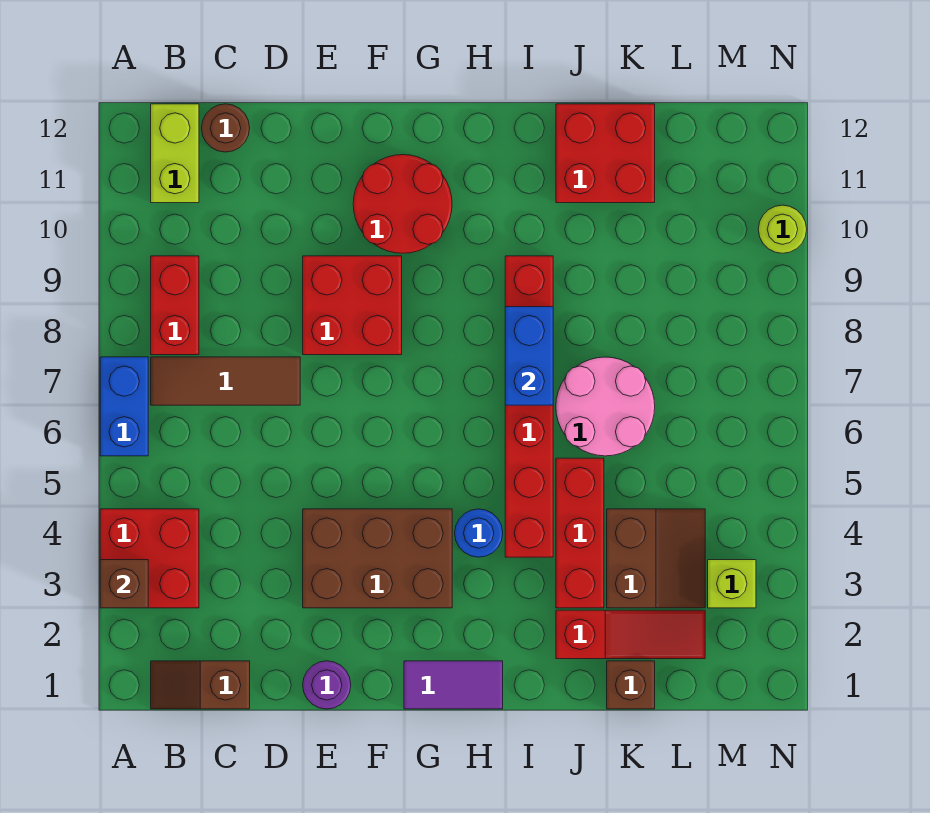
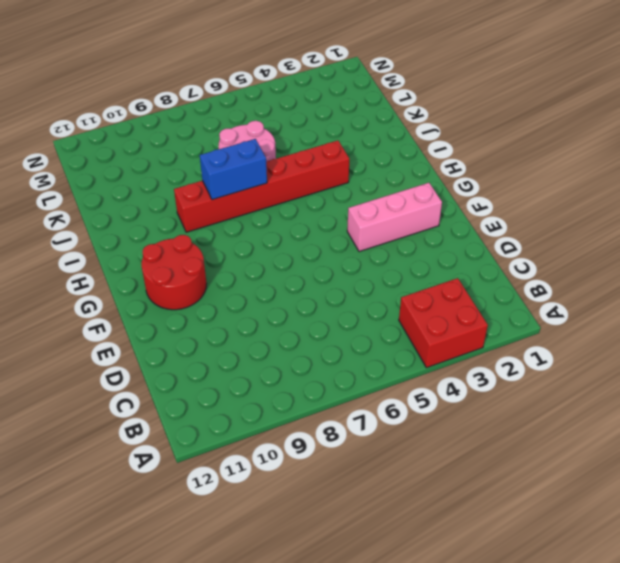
pink brick F2:F4 level 1 -> brown brick E3:G4 level 1
none -> blue brick A6:A7 level 1
none -> brown slope B1:C1 level 1 top C
none -> brown tile B7:D7 level 1

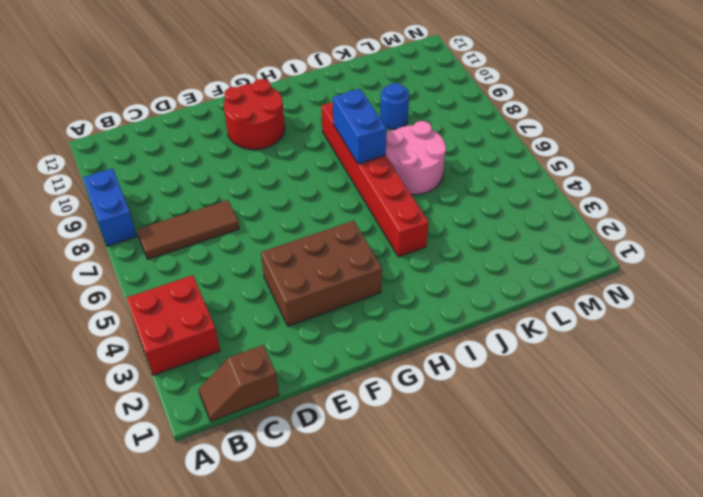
blue brick A8:A9 level 1 -> blue brick A6:A7 level 1
blue round brick K9 level 1 -> blue round brick H4 level 1
none -> red brick B8:B9 level 1
none -> lime brick B11:B12 level 1
none -> brown round brick C12 level 1

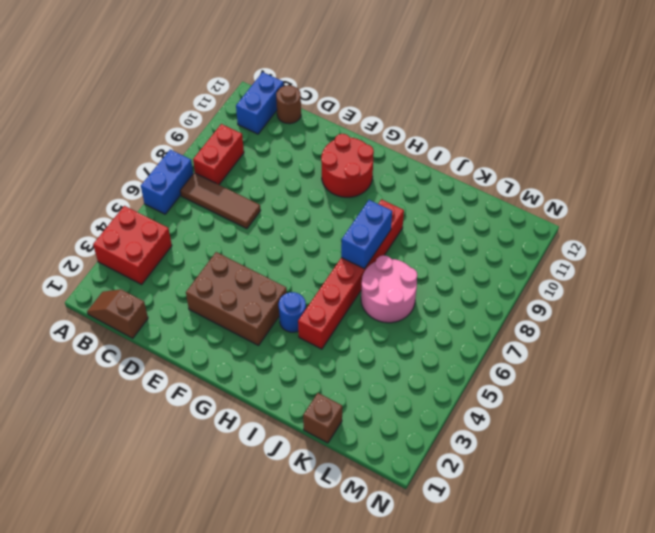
blue brick B11:B12 level 1 -> lime brick B11:B12 level 1
none -> purple round brick E1 level 1
none -> red brick E8:F9 level 1
none -> purple tile G1:H1 level 1

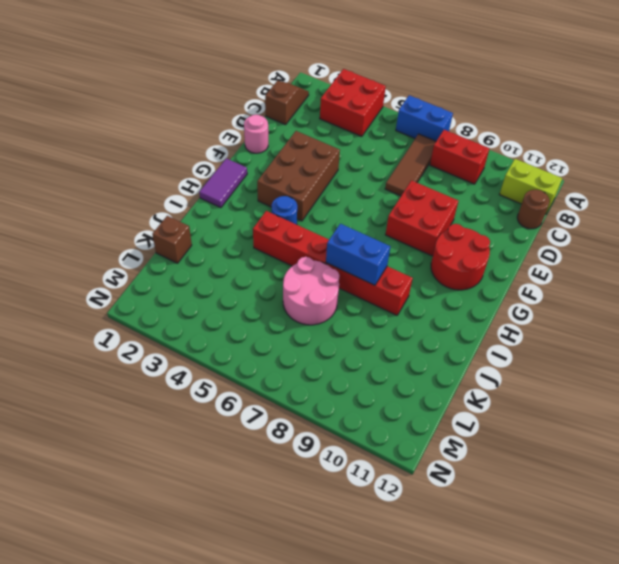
pink round brick E1 level 1 -> purple round brick E1 level 1
none -> red slope J2:L2 level 1 top J
none -> red brick J3:J5 level 1
none -> red brick J11:K12 level 1

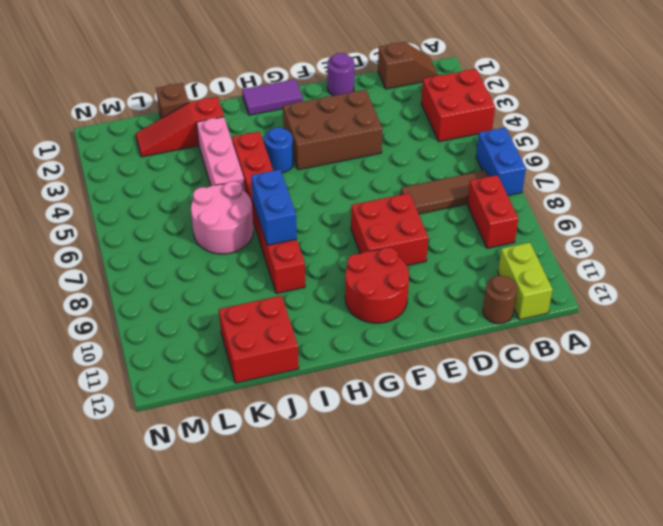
pink brick J3:J5 level 1 -> red brick J3:J5 level 1
none -> brown slope K3:L4 level 1 top K
none -> lime brick M3 level 1
none -> lime round brick N10 level 1

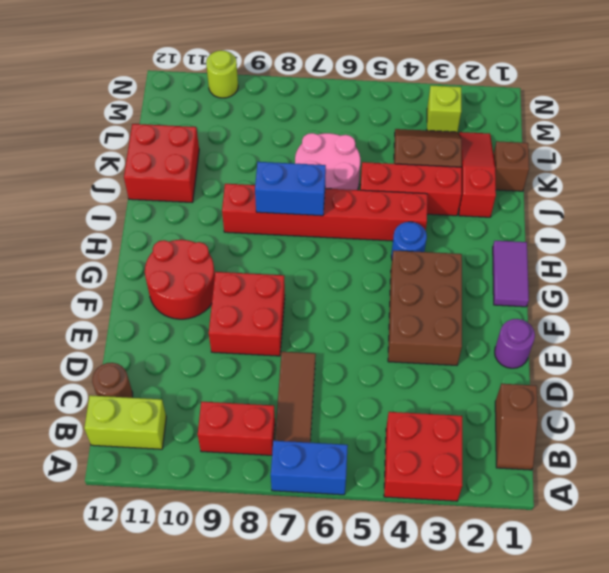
none -> brown brick A3 level 2

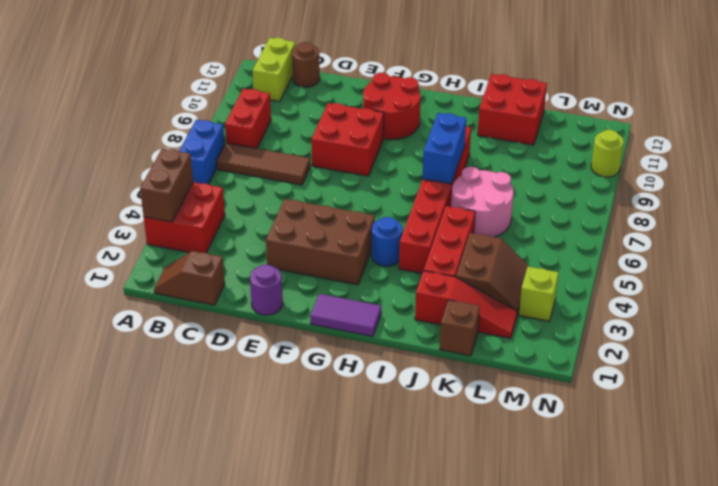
brown brick A3:A4 level 2 -> brown brick A3 level 2

